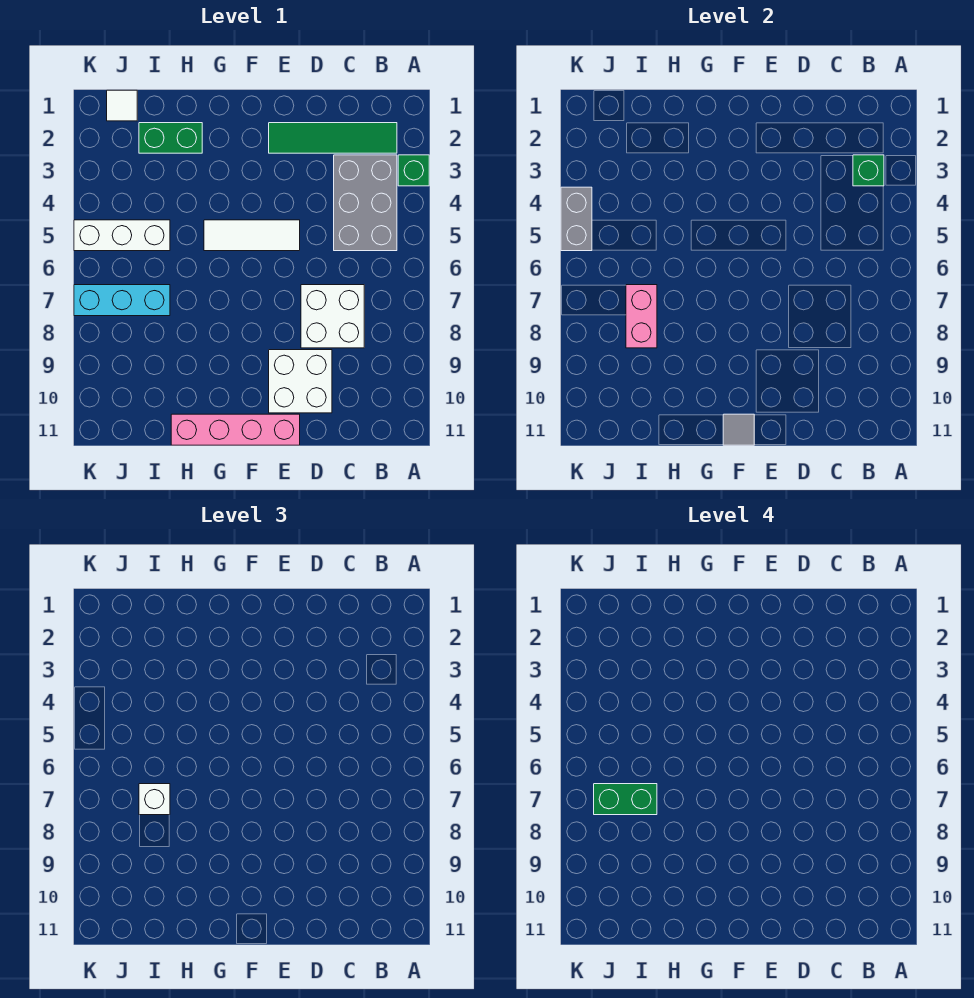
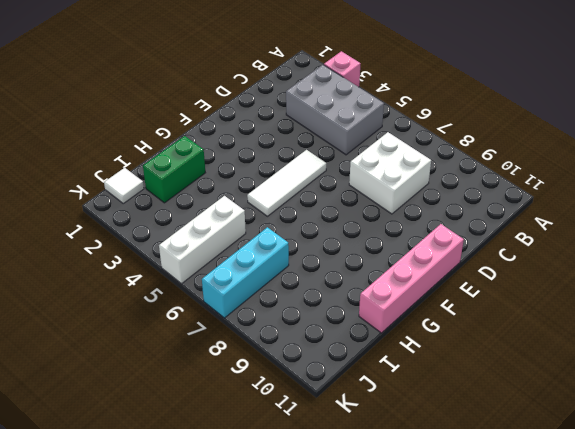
pink brick A3 level 1 -> green brick A3 level 1
none -> green tile B2:E2 level 1
none -> white brick D9:E10 level 1
none -> green brick B3 level 2

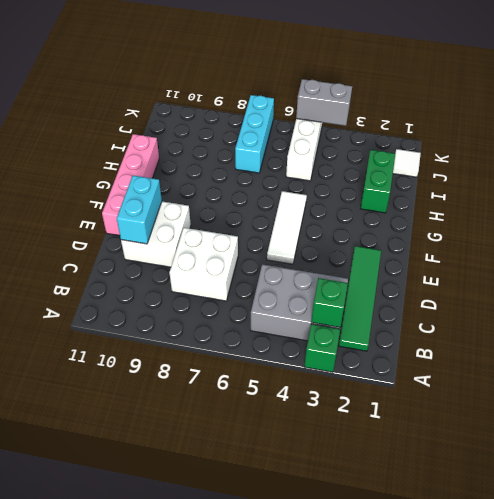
cyan brick D10:E10 level 2 -> none
none -> grey tile F11 level 2
none -> pink brick I7:I8 level 2
none -> white brick I7 level 3

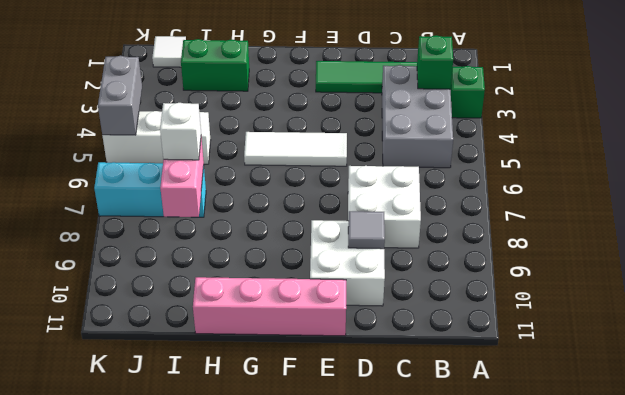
grey tile D9 level 2 -> grey tile F11 level 2
none -> green brick I7:J7 level 4

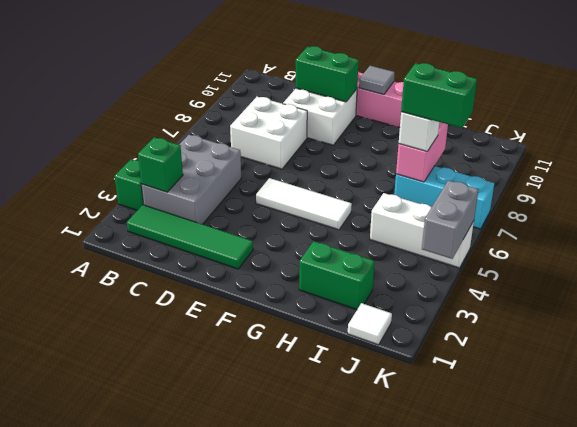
green brick D10:E10 level 2 -> none

